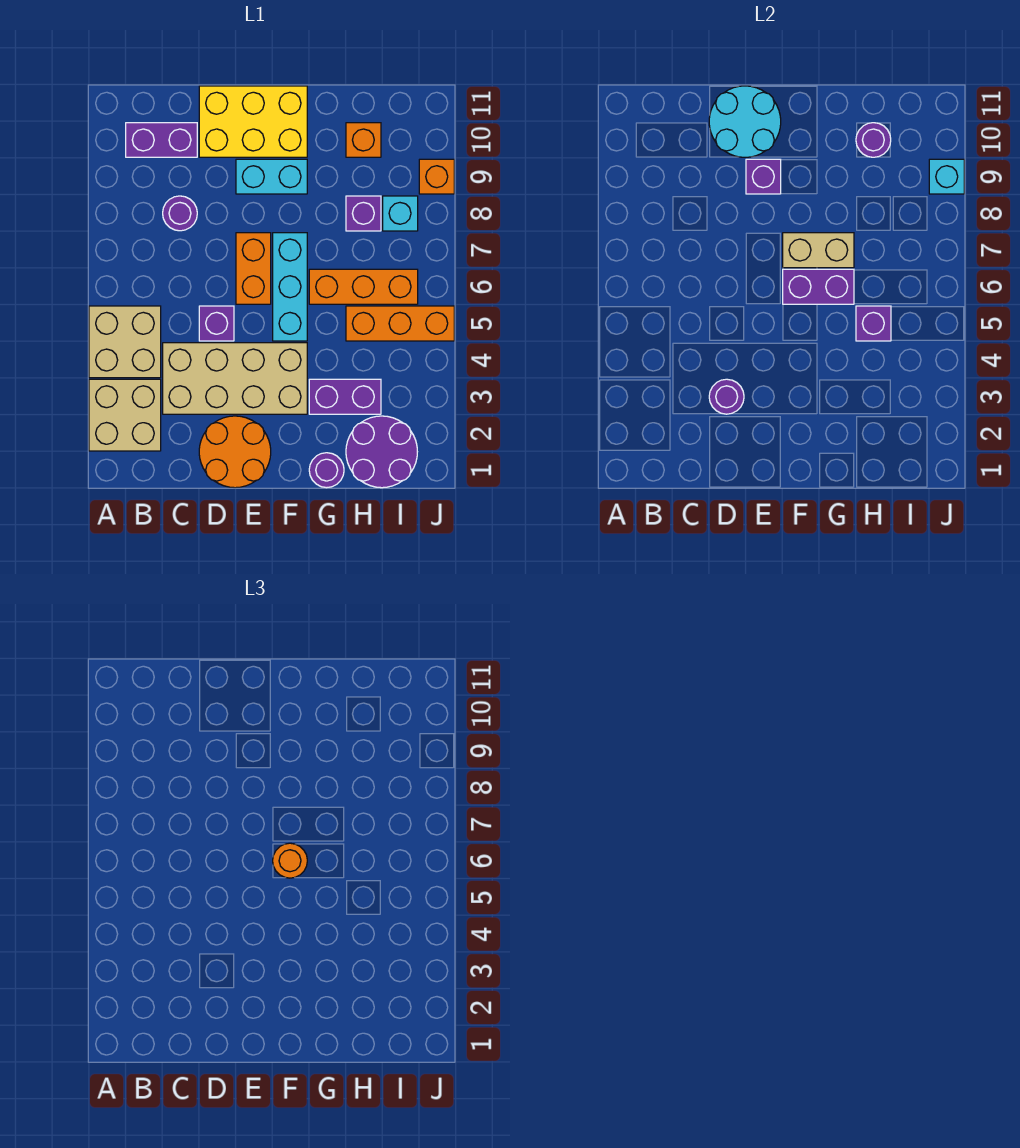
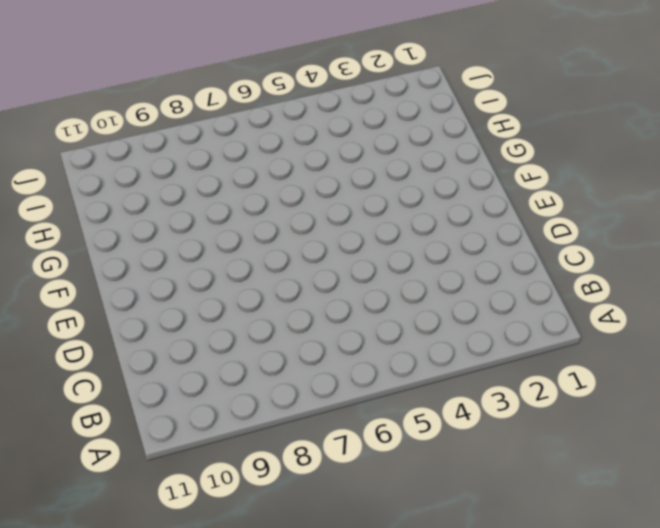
none -> tan brick A2:B3 level 1
none -> tan brick A4:B5 level 1
none -> purple brick B10:C10 level 1

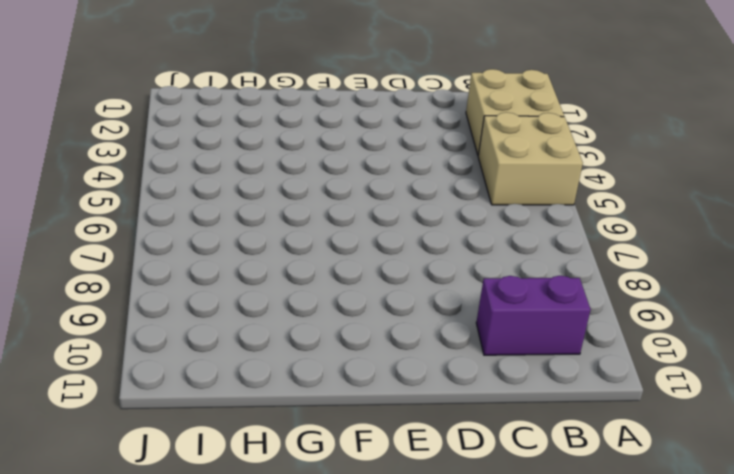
none -> tan brick C3:F4 level 1
none -> purple round brick C8 level 1
none -> orange round brick D1:E2 level 1

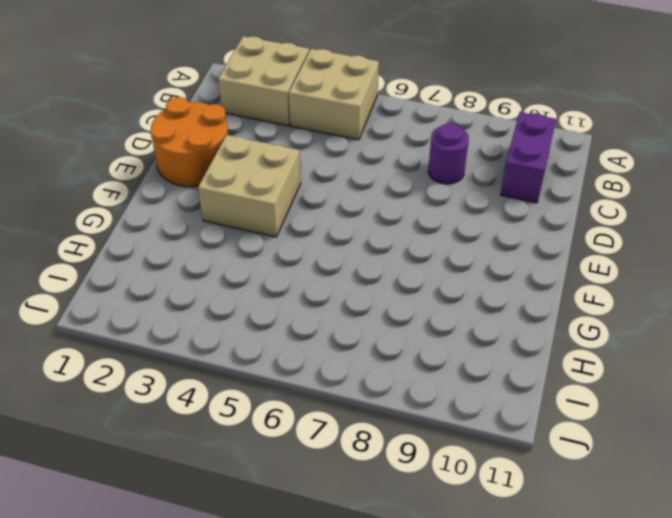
tan brick E3:F4 level 1 -> tan brick C3:F4 level 1
none -> purple brick D5 level 1
none -> yellow brick D10:F11 level 1
none -> orange brick E6:E7 level 1

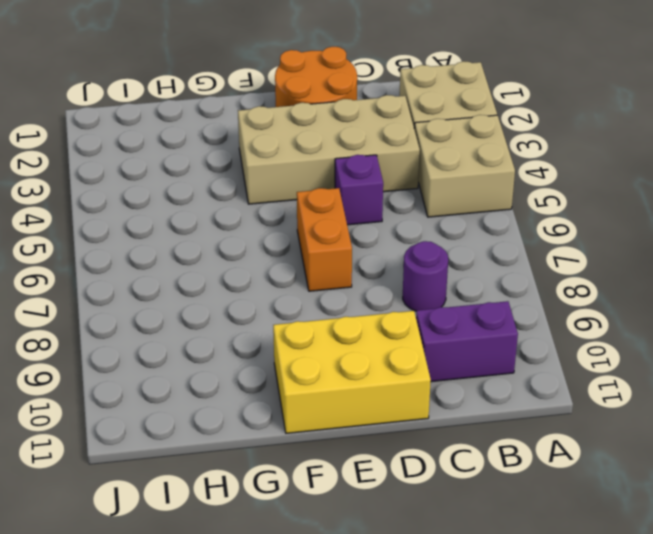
none -> cyan brick E9:F9 level 1
none -> cyan brick F5:F7 level 1
none -> purple round brick G1 level 1

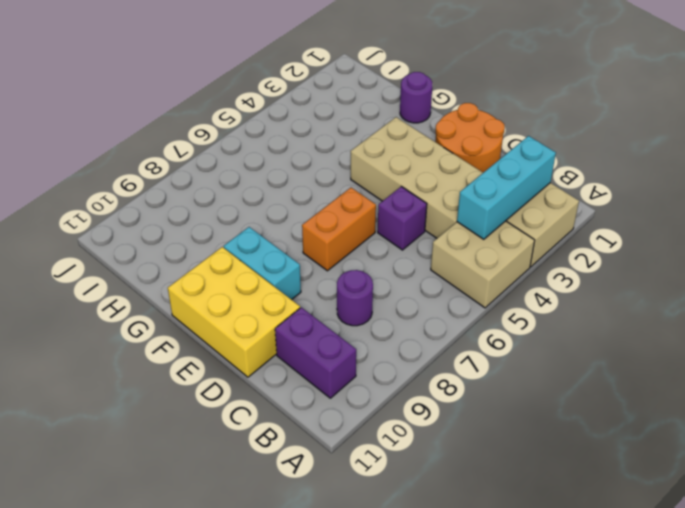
cyan brick B2:B4 level 2 -> cyan brick F5:F7 level 1
none -> purple brick G3:H3 level 1
none -> orange brick G6:I6 level 1
none -> purple round brick H1:I2 level 1

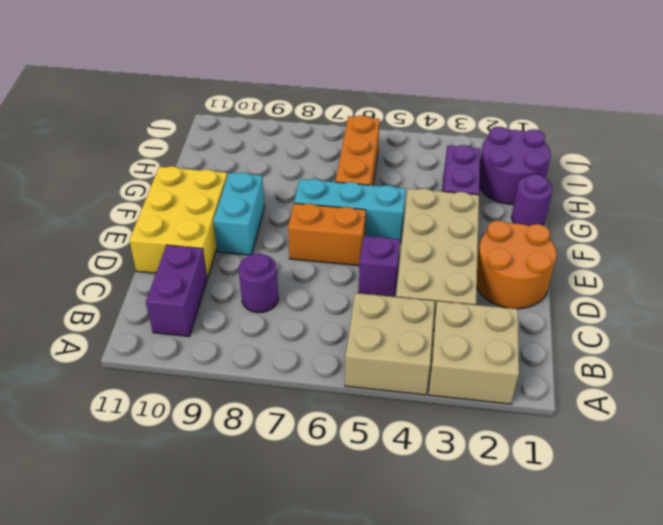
none -> orange brick H5:J5 level 1
none -> purple brick H8 level 1
none -> orange brick H10 level 1

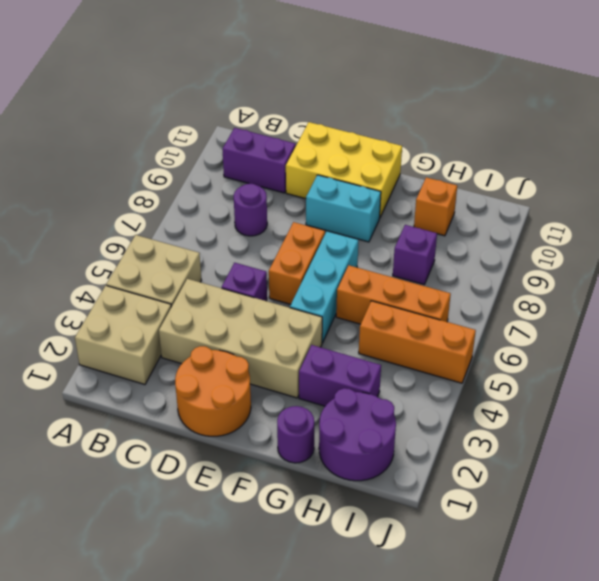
none -> cyan brick I8 level 1
none -> orange brick J9 level 1
none -> purple round brick D3 level 2

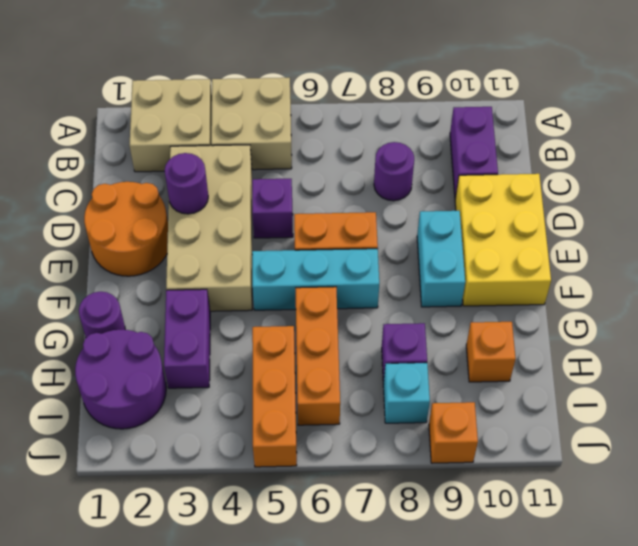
none -> cyan round brick D10:E11 level 2
none -> purple brick E9 level 2
none -> purple brick F6:G6 level 2

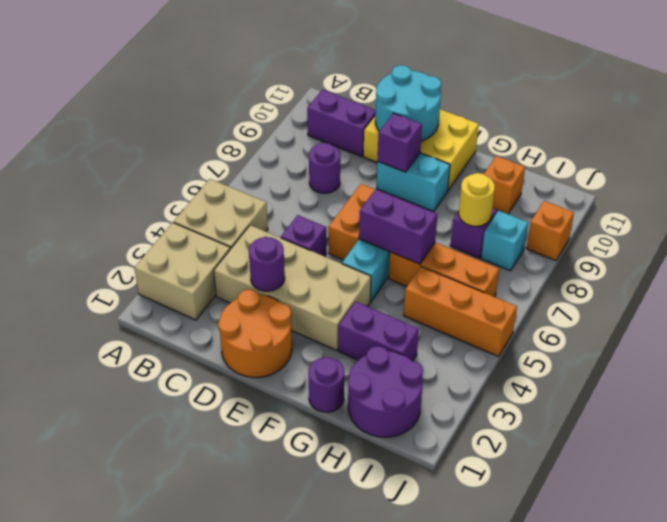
yellow round brick H8 level 2 -> none
none -> tan brick F7:G7 level 2
none -> purple brick H5 level 2
none -> purple round brick H10 level 2

